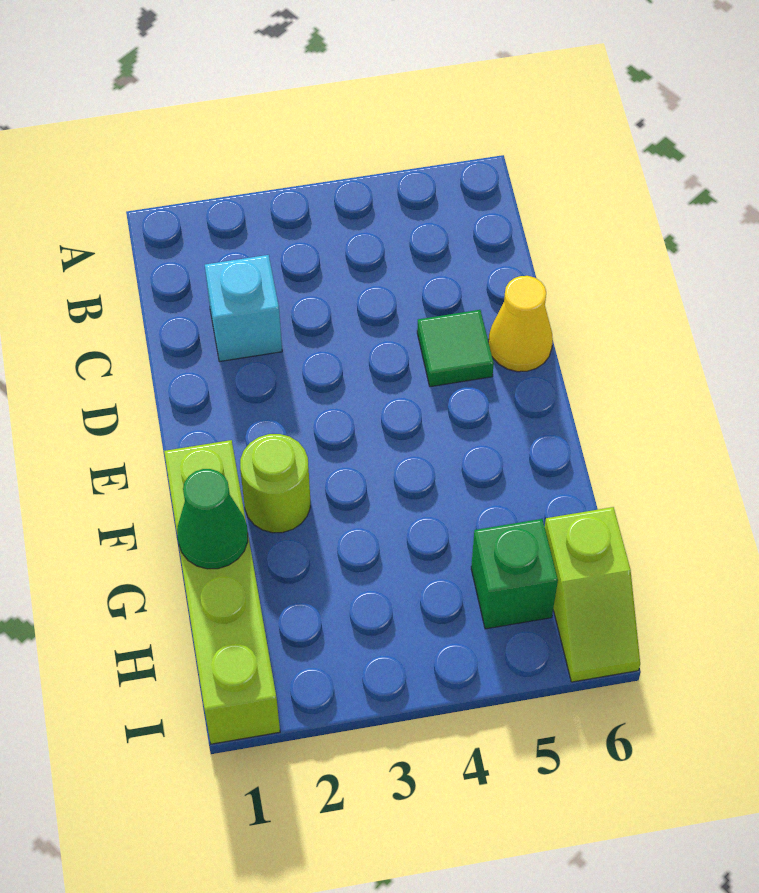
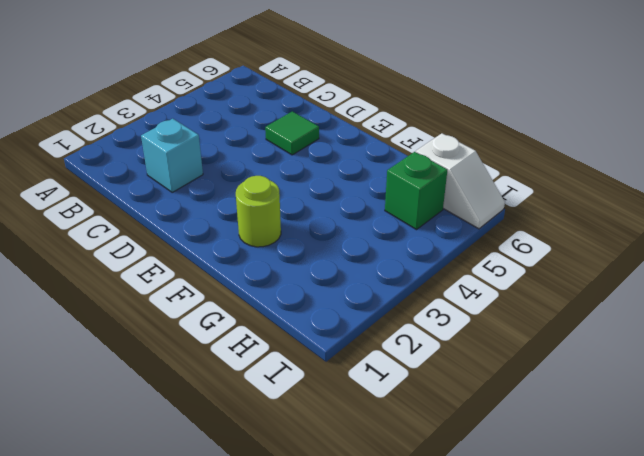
white slope H6:I6 level 1 top H -> lime slope H6:I6 level 1 top H
none -> yellow cone D6 level 1
none -> lime brick F1:I1 level 1

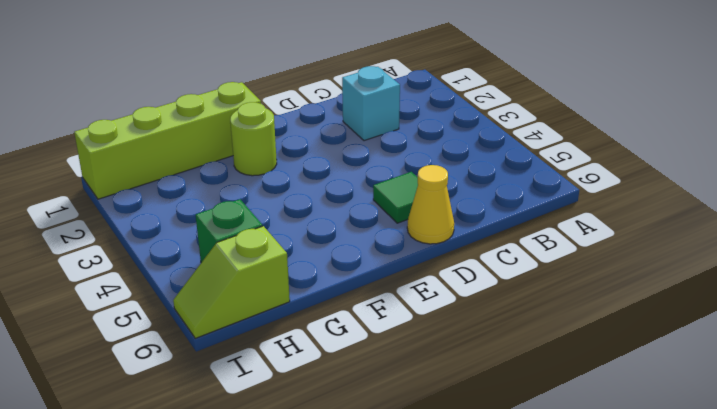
none -> green cone G1 level 2

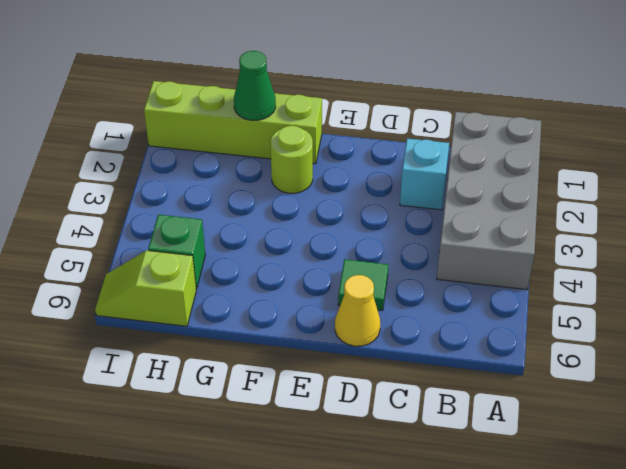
grey brick A1:B4 level 1 -> none

